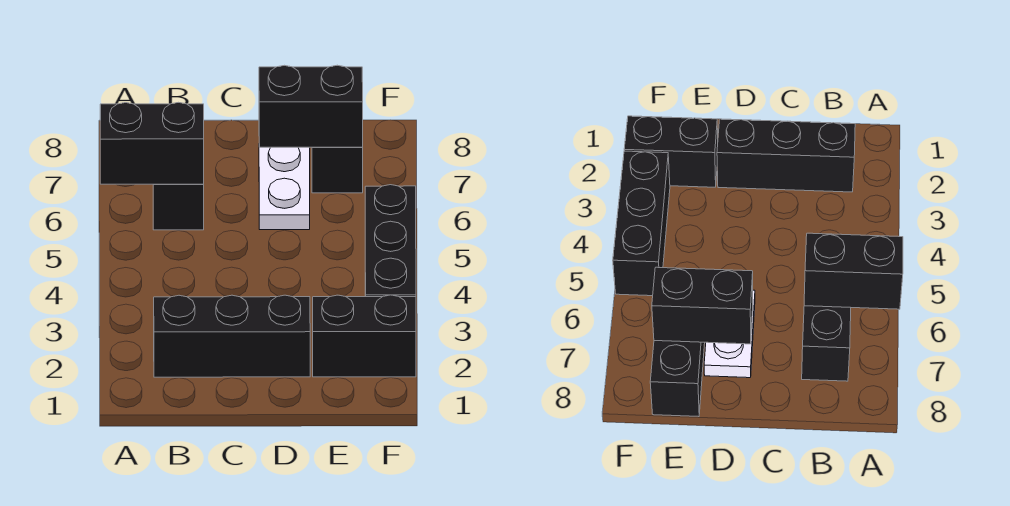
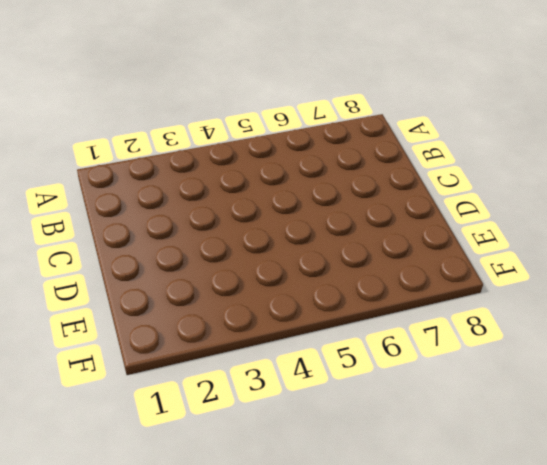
none -> black brick B2:D2 level 1
none -> black brick B6:B7 level 1

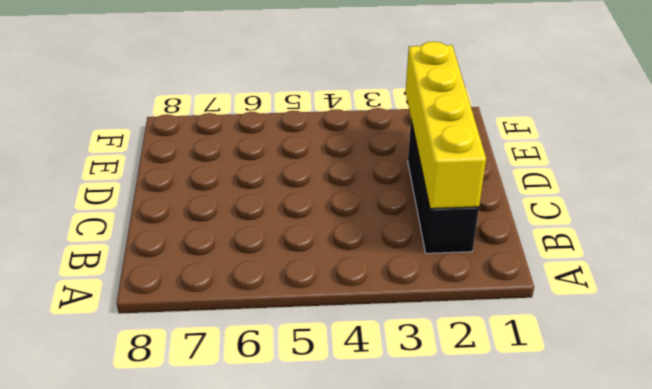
yellow brick B2:E2 level 2 -> none
none -> black brick B6:B7 level 1
none -> white plate D6:D7 level 1

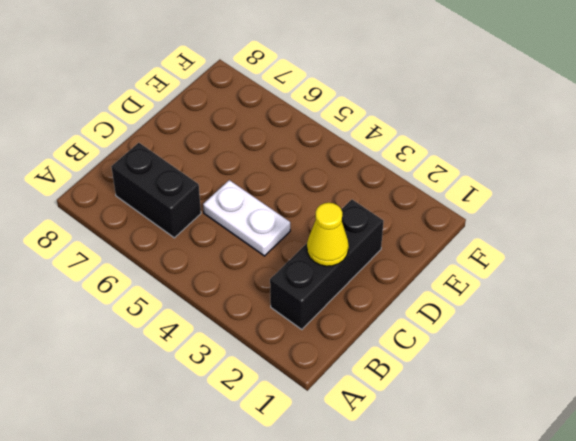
yellow cone C2 level 2 -> none
white plate C4:C5 level 1 -> white plate D6:D7 level 1
none -> black brick E2:F2 level 1
none -> black brick E7:E8 level 1

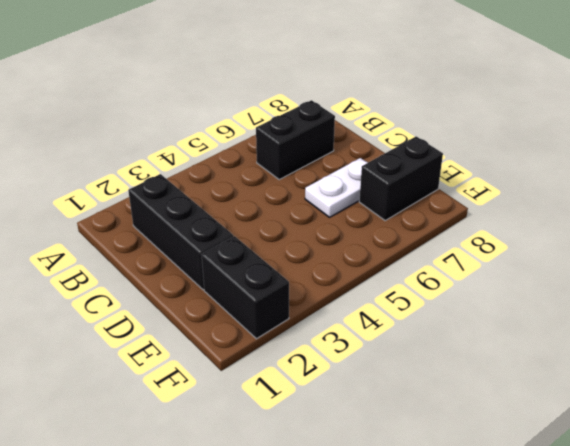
none -> black brick F3:F5 level 1
none -> black brick A6:B6 level 2

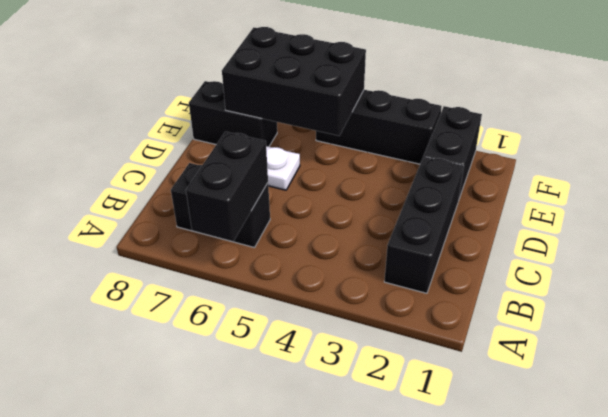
black brick E5:F7 level 2 -> black brick D7:E7 level 2

